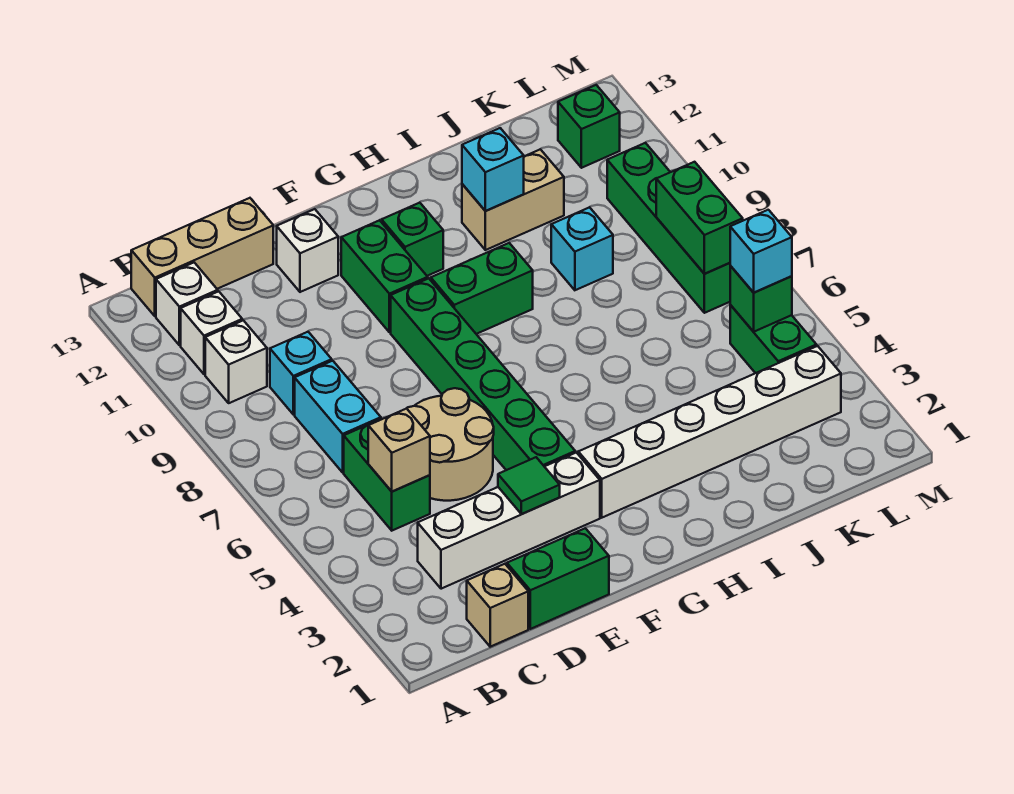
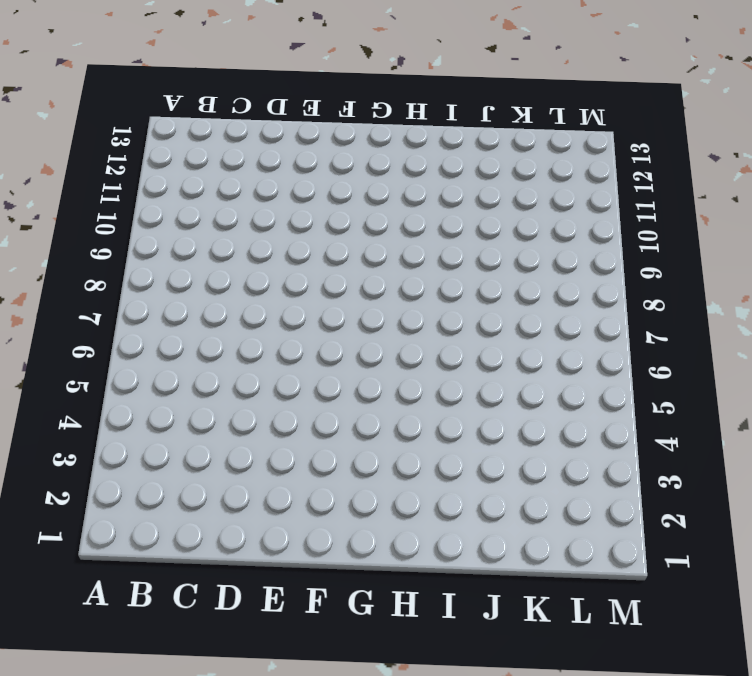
none -> white brick B10 level 1
none -> white brick B11 level 1
none -> white brick B12 level 1

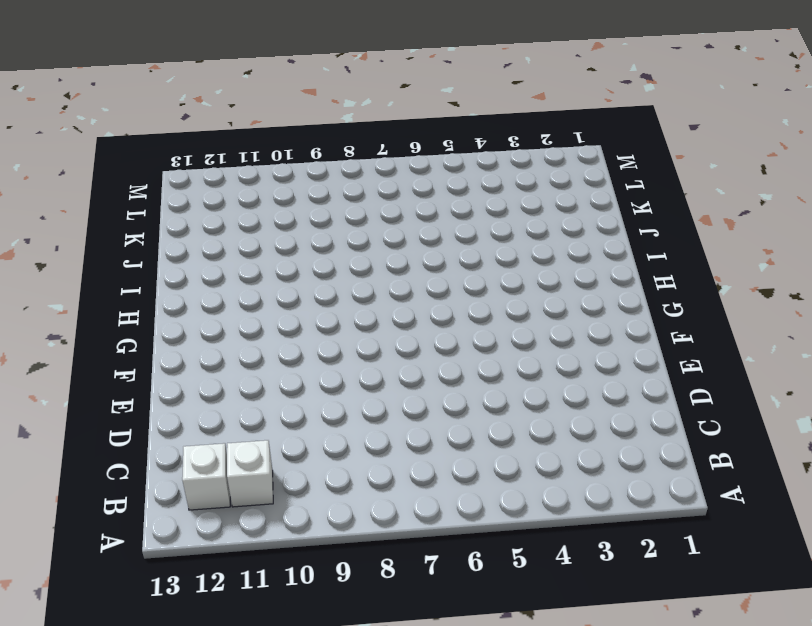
none -> white brick B10 level 1
none -> tan brick B13:D13 level 1
none -> tan brick C1 level 1

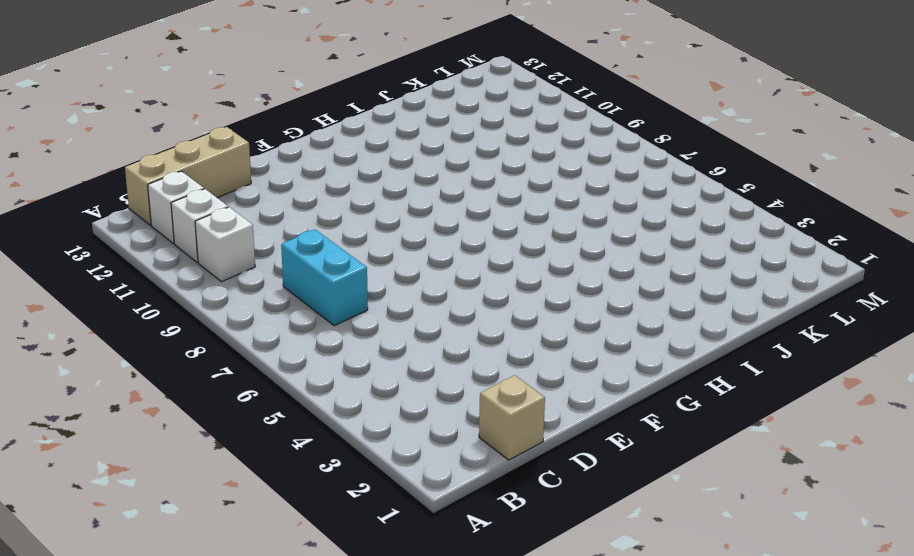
none -> white brick C3:F3 level 1
none -> green brick C5:C6 level 1
none -> cyan brick C9 level 1

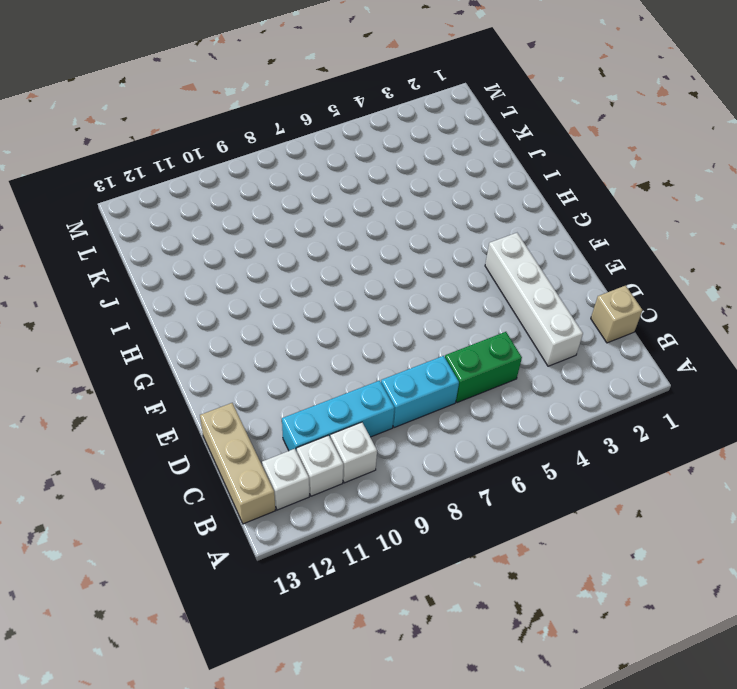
cyan brick C9:C11 level 1 -> cyan brick C9 level 1
none -> green brick D1:E1 level 1
none -> tan round brick D5:E6 level 1
none -> white brick E12 level 1

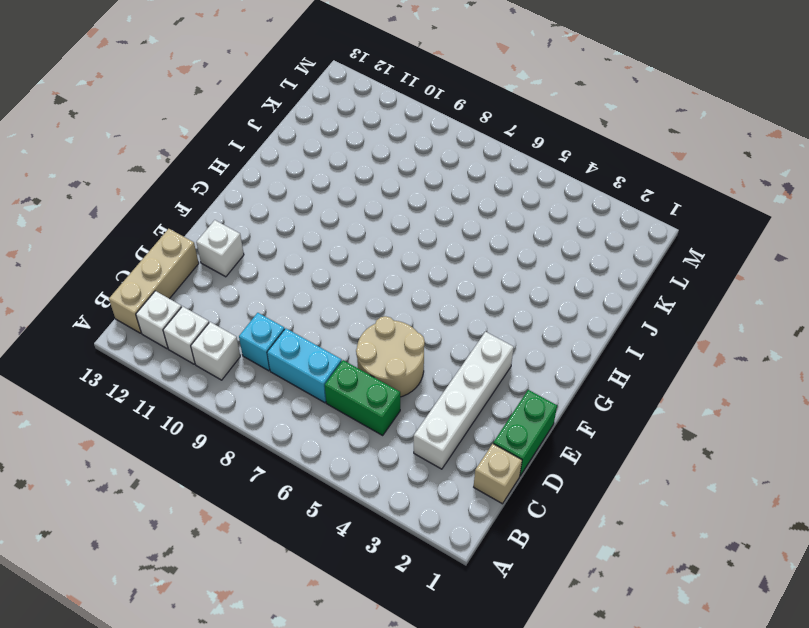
none -> green brick F4:F9 level 1
none -> green brick F10:F11 level 1
none -> white brick G3:L3 level 1

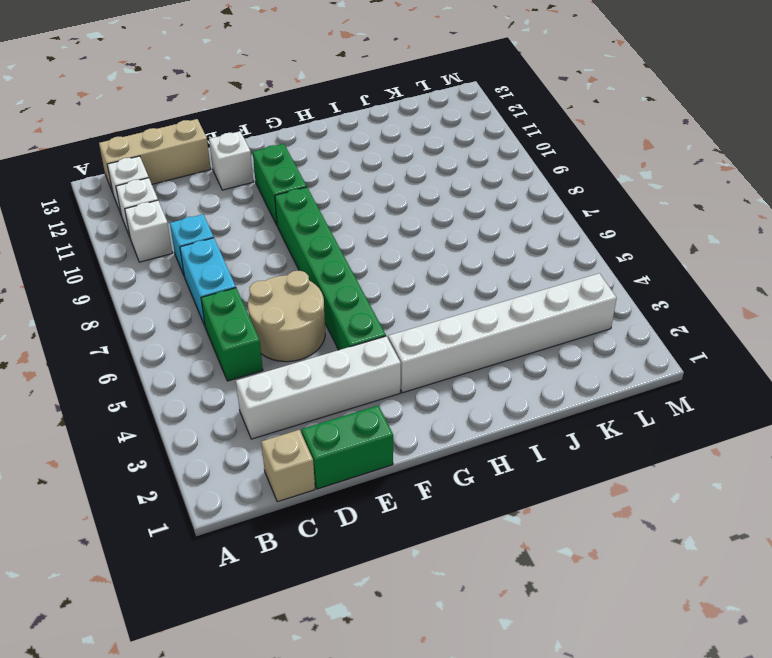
none -> green brick G9:H9 level 1
none -> green brick G11 level 1
none -> tan brick I11:J11 level 1

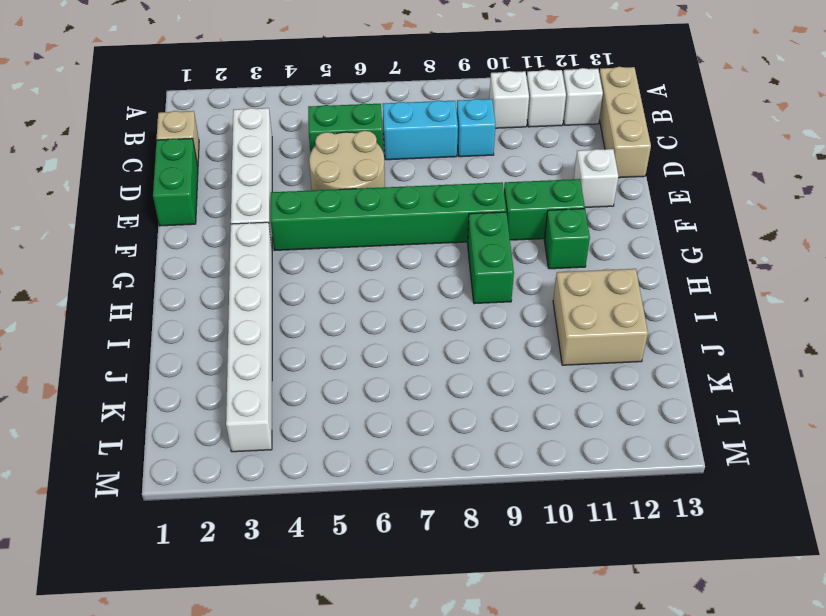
tan brick I11:J12 level 1 -> tan brick I11:J11 level 1
none -> cyan brick J9 level 1
none -> green brick L4:L5 level 1
none -> green brick L7:L10 level 1

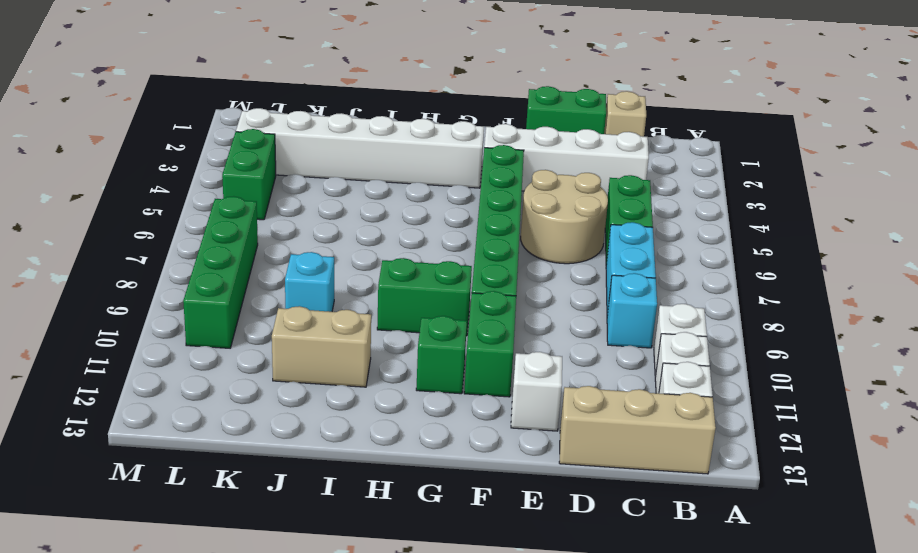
none -> green brick L12 level 1
none -> tan brick C5 level 2
none -> green tile E3 level 2

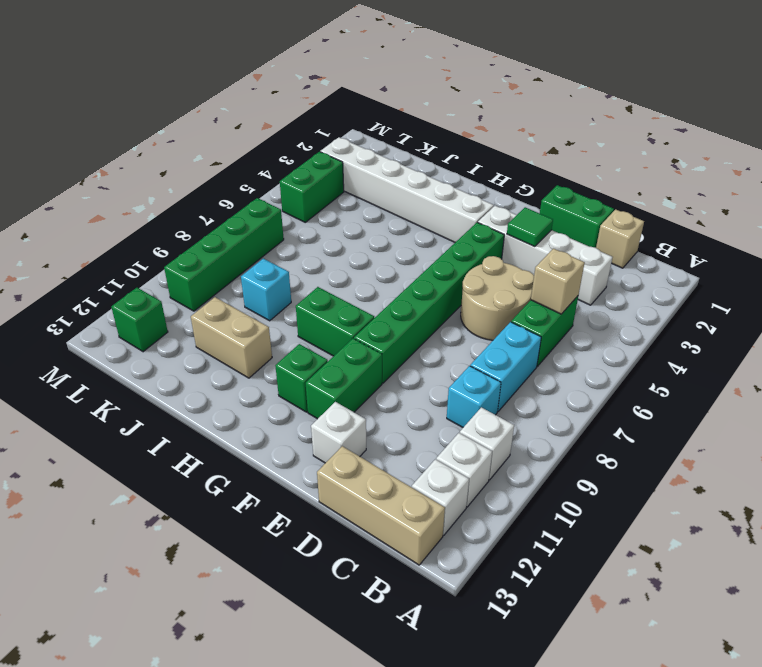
none -> cyan brick I11 level 2
none -> green brick L5 level 2
none -> green brick L7:L8 level 2

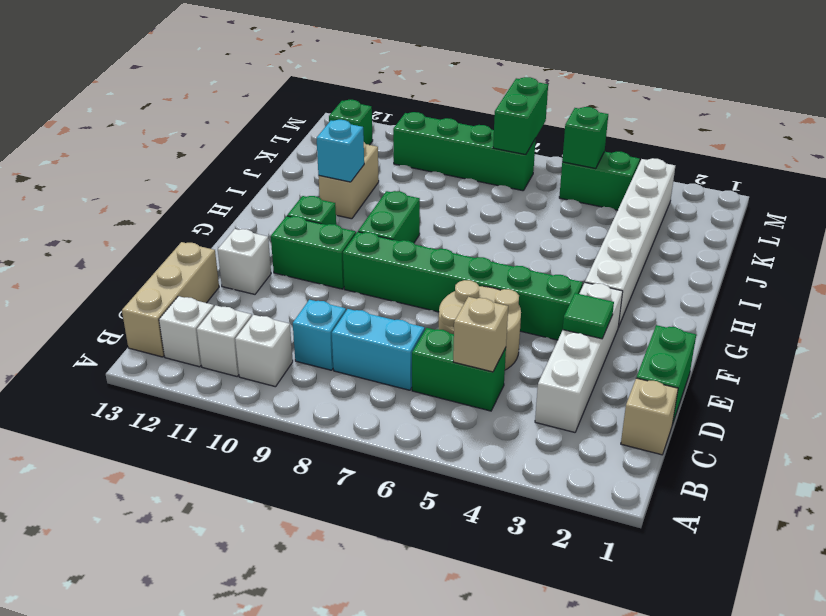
green brick L7:M7 level 2 -> green brick L7:L8 level 2
none -> cyan brick J9 level 1
none -> cyan brick L5 level 3

